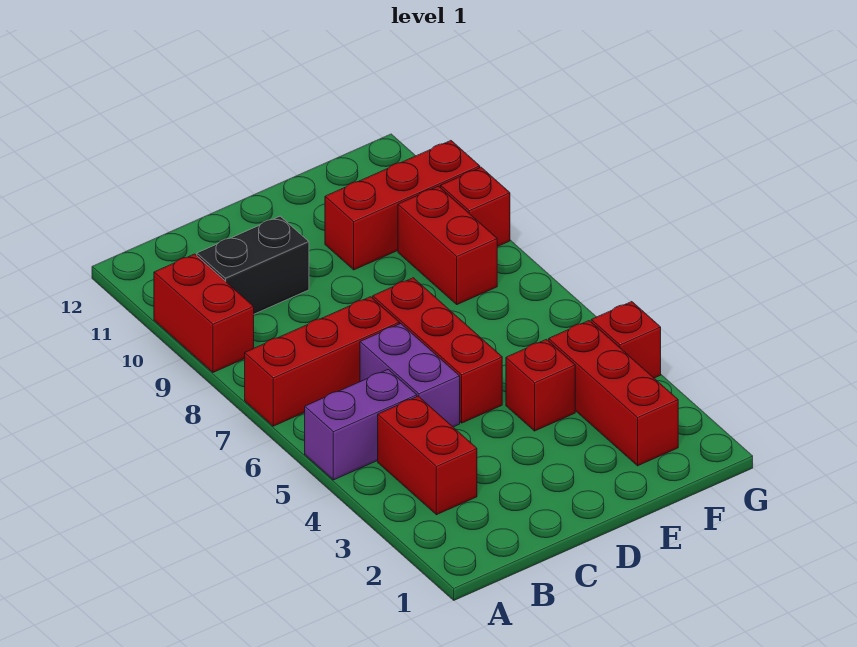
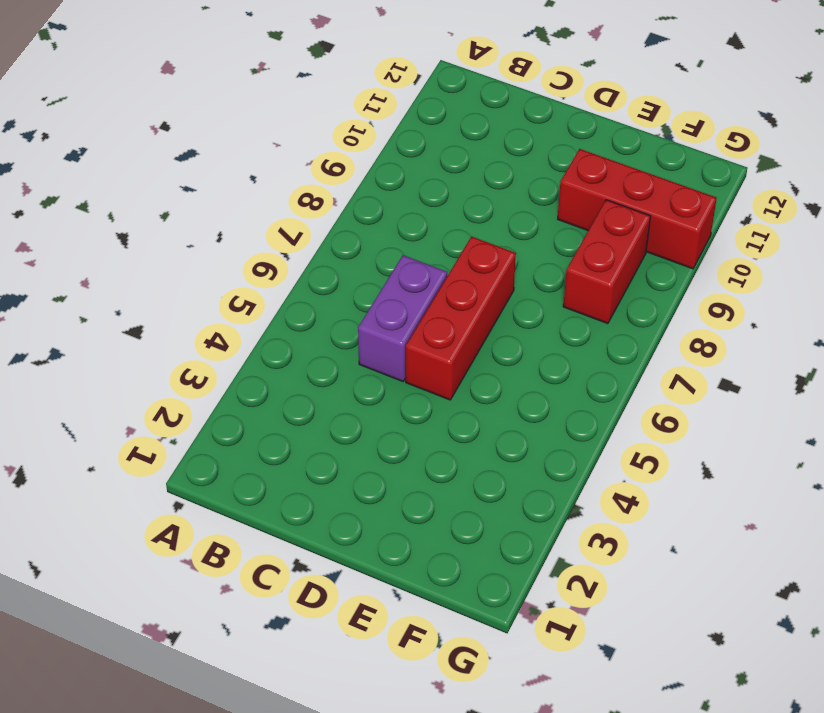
none -> purple brick A5:B5 level 1
none -> red brick A7:C7 level 1
none -> red brick A9:A10 level 1

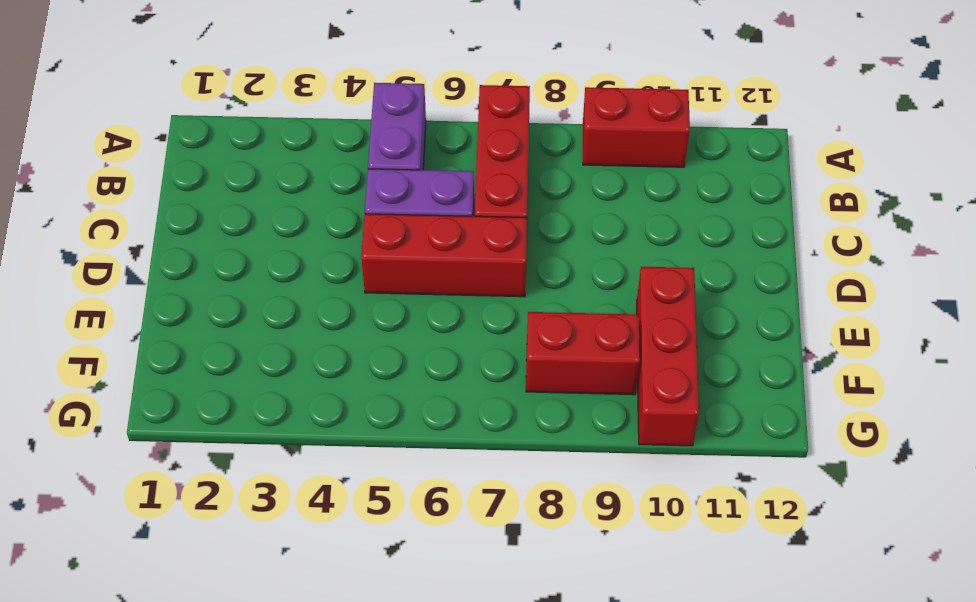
none -> red brick B3:B4 level 1
none -> black brick B10:C10 level 1
none -> red brick E4 level 1

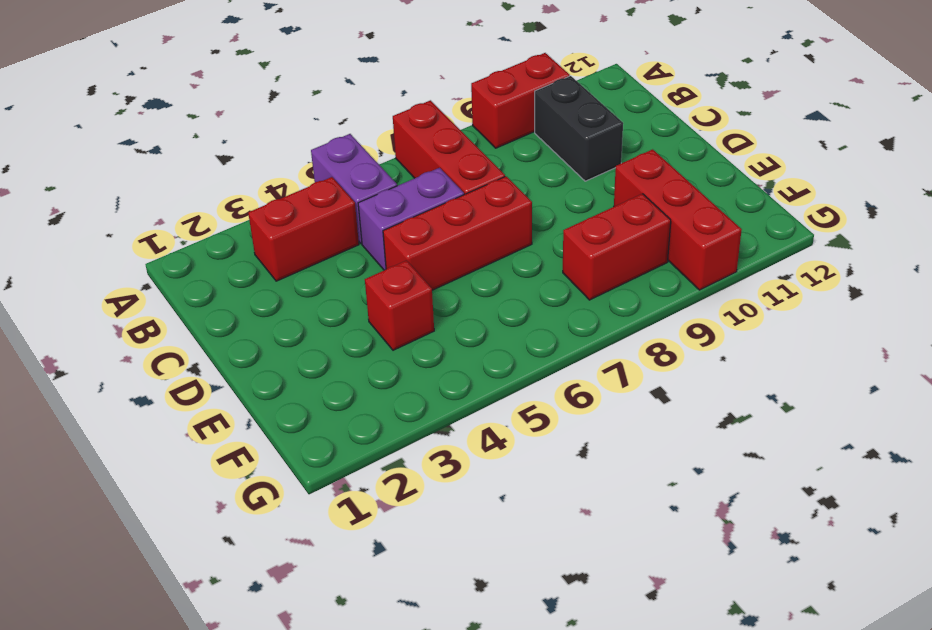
none -> red brick F2:F4 level 1
none -> red brick G4 level 1
none -> red brick G9 level 1

